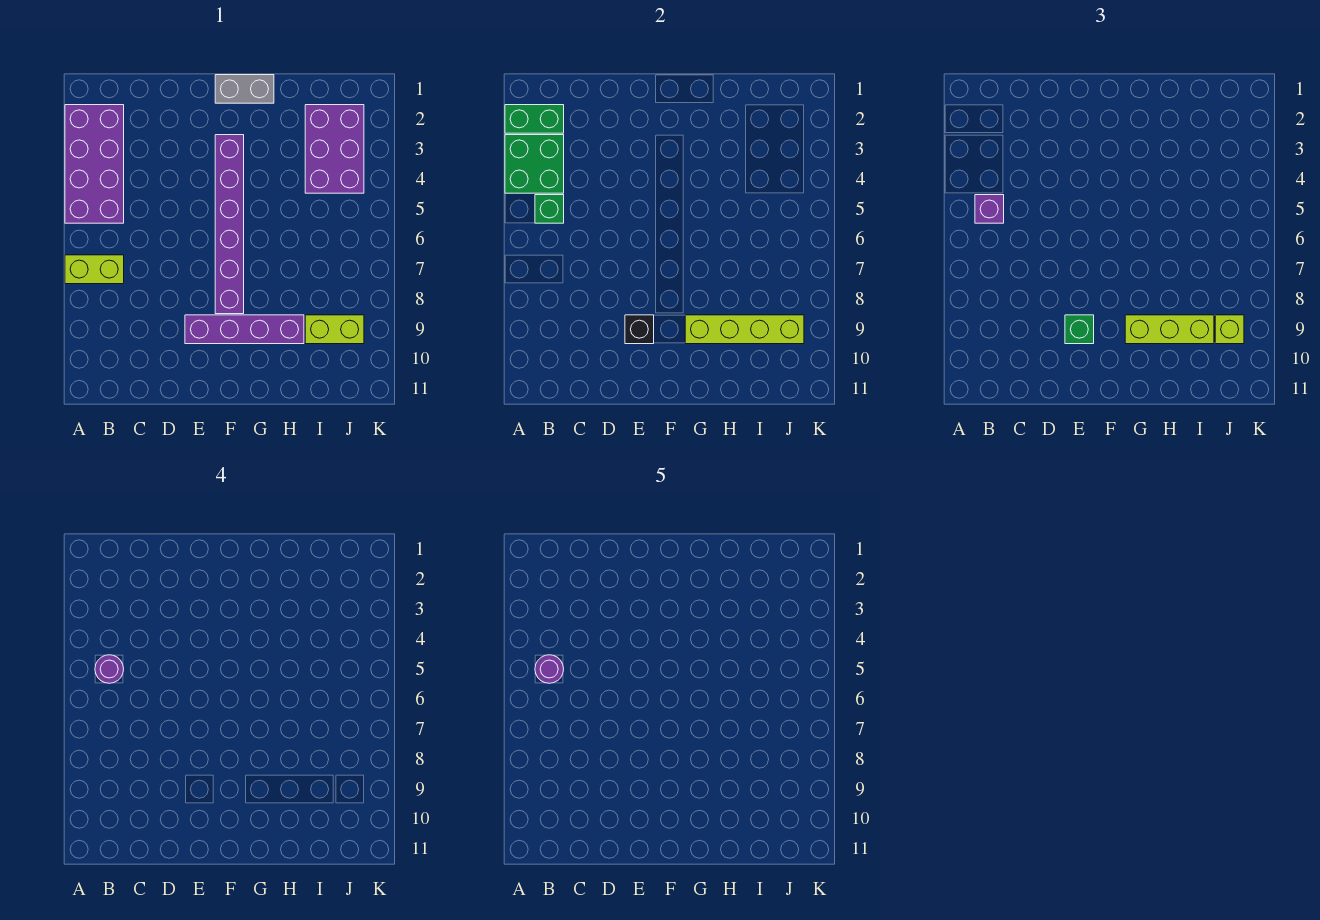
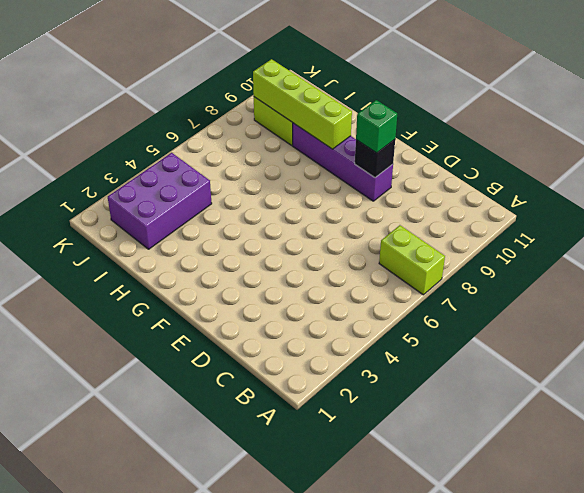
none -> purple brick A2:B5 level 1
none -> grey brick F1:G1 level 1
none -> purple brick F3:F8 level 1

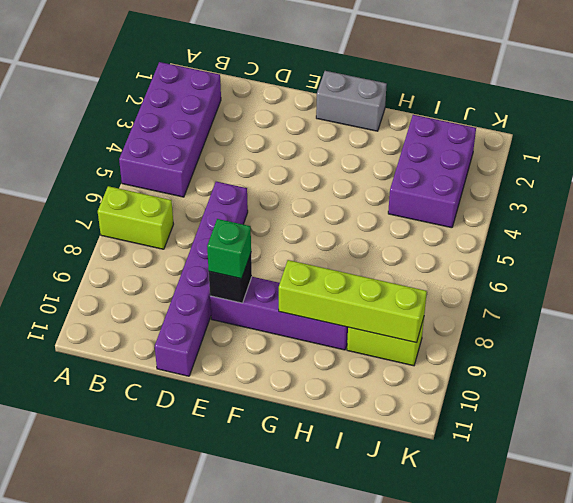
purple brick D6:D11 level 1 -> purple brick F3:F8 level 1
none -> green brick A2:B2 level 2
none -> green brick A3:B4 level 2
none -> green brick B5 level 2

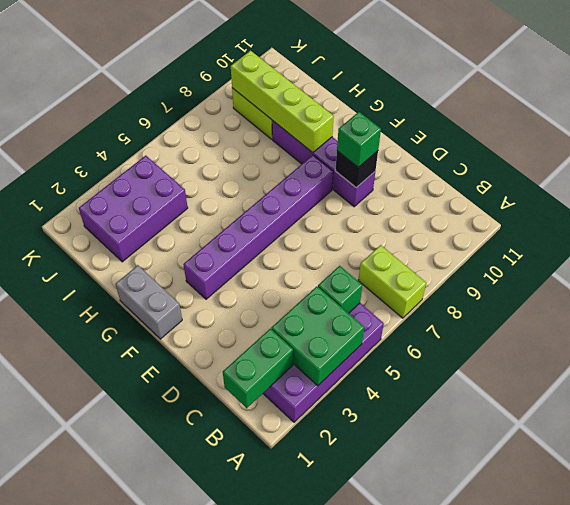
green brick B1:B2 level 2 -> green brick A2:B2 level 2
none -> purple brick B5 level 3
none -> lime brick G9:I9 level 3
none -> lime brick J9 level 3

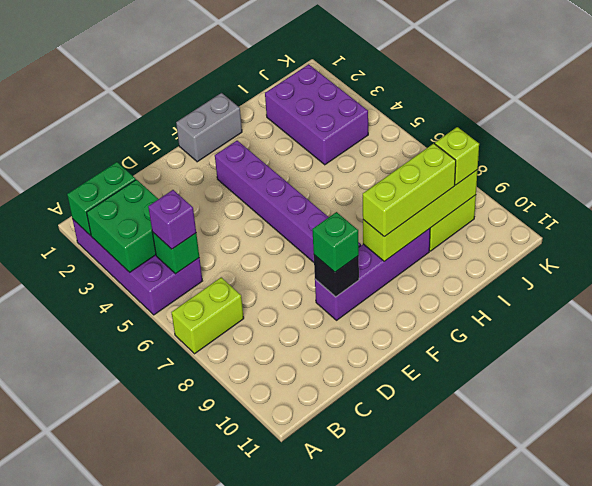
none -> purple round brick B5 level 4
none -> purple round brick B5 level 5

